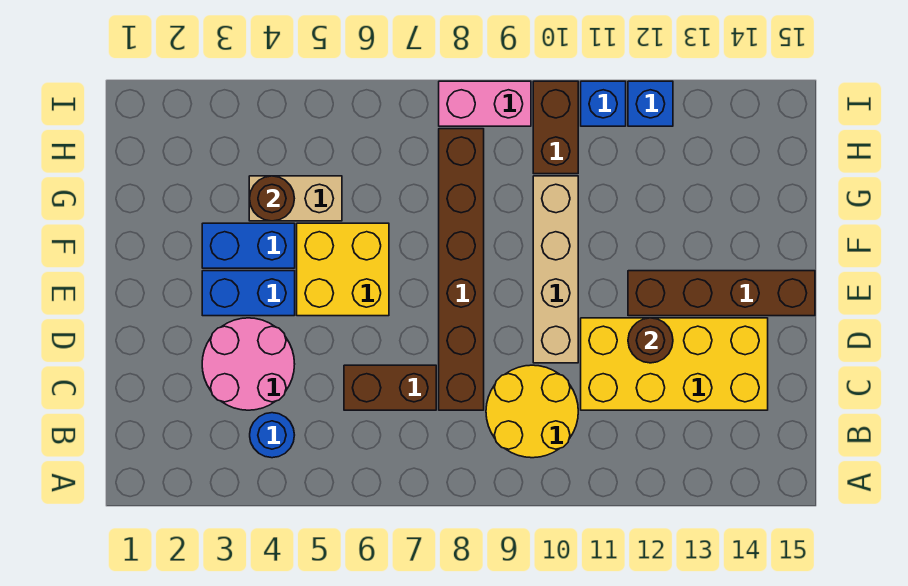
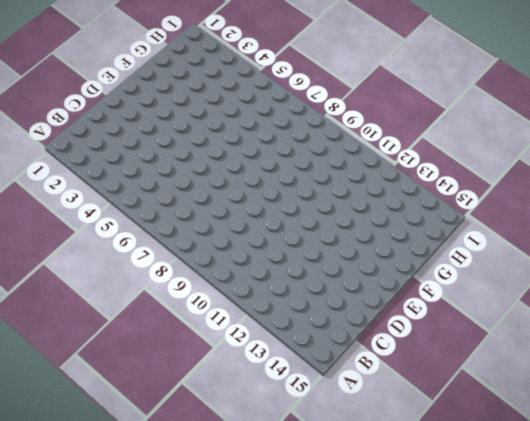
none -> blue round brick B4 level 1
none -> yellow round brick B9:C10 level 1
none -> pink round brick C3:D4 level 1

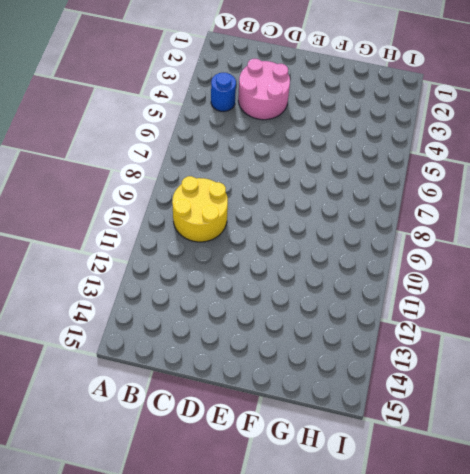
none -> brown brick C6:C7 level 1
none -> brown brick C8:H8 level 1
none -> yellow brick C11:D14 level 1

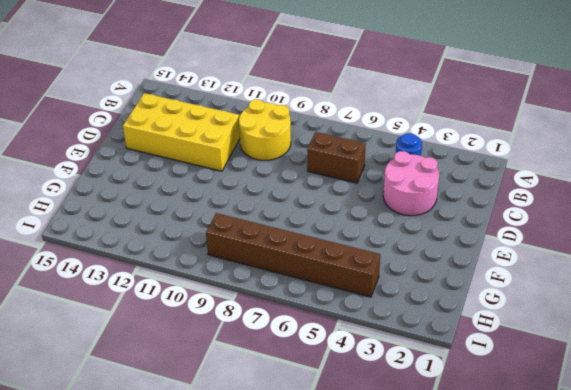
brown brick H4:H9 level 1 -> brown brick C8:H8 level 1
none -> tan brick D10:G10 level 1
none -> blue brick E3:E4 level 1
none -> yellow brick E5:F6 level 1

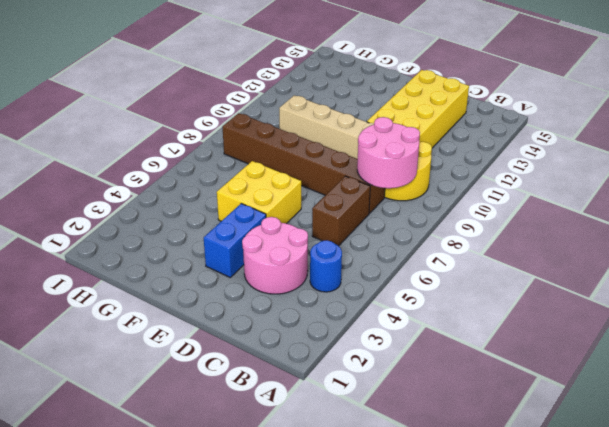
pink round brick B8:C9 level 2 -> none
none -> brown brick E12:E15 level 1
none -> blue brick F3:F4 level 1
none -> tan brick G4:G5 level 1

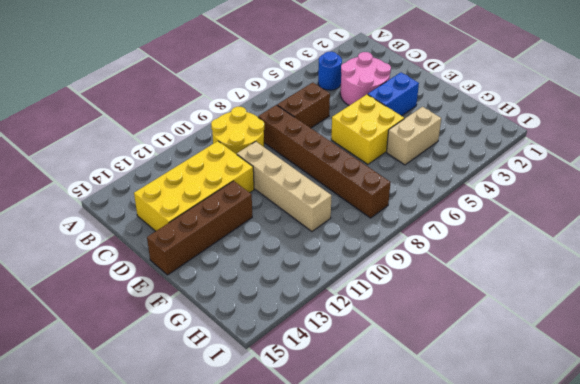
none -> blue brick F3:F4 level 1
none -> brown brick H10:I10 level 1
none -> pink brick I8:I9 level 1

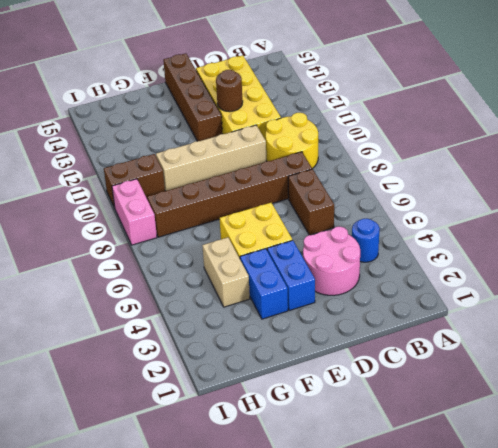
none -> blue brick I11 level 1
none -> blue brick I12 level 1
none -> brown round brick G4 level 2

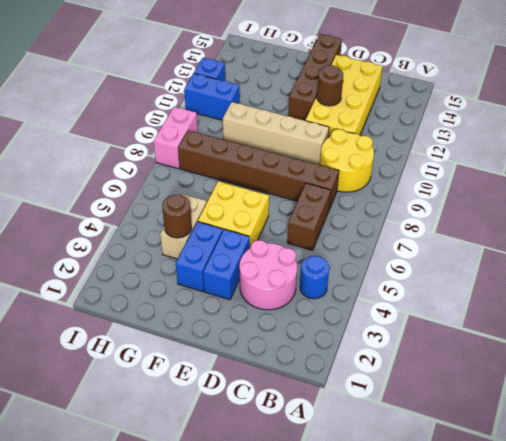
blue brick H11:I11 level 1 -> blue brick I11 level 1
none -> brown brick H10:I10 level 1

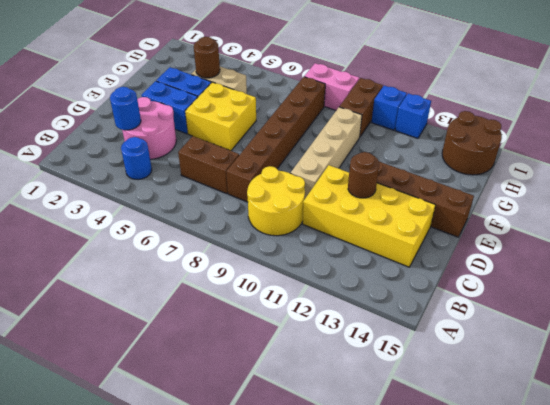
blue round brick C3 level 2 -> none
brown round brick H14:I15 level 1 -> none

